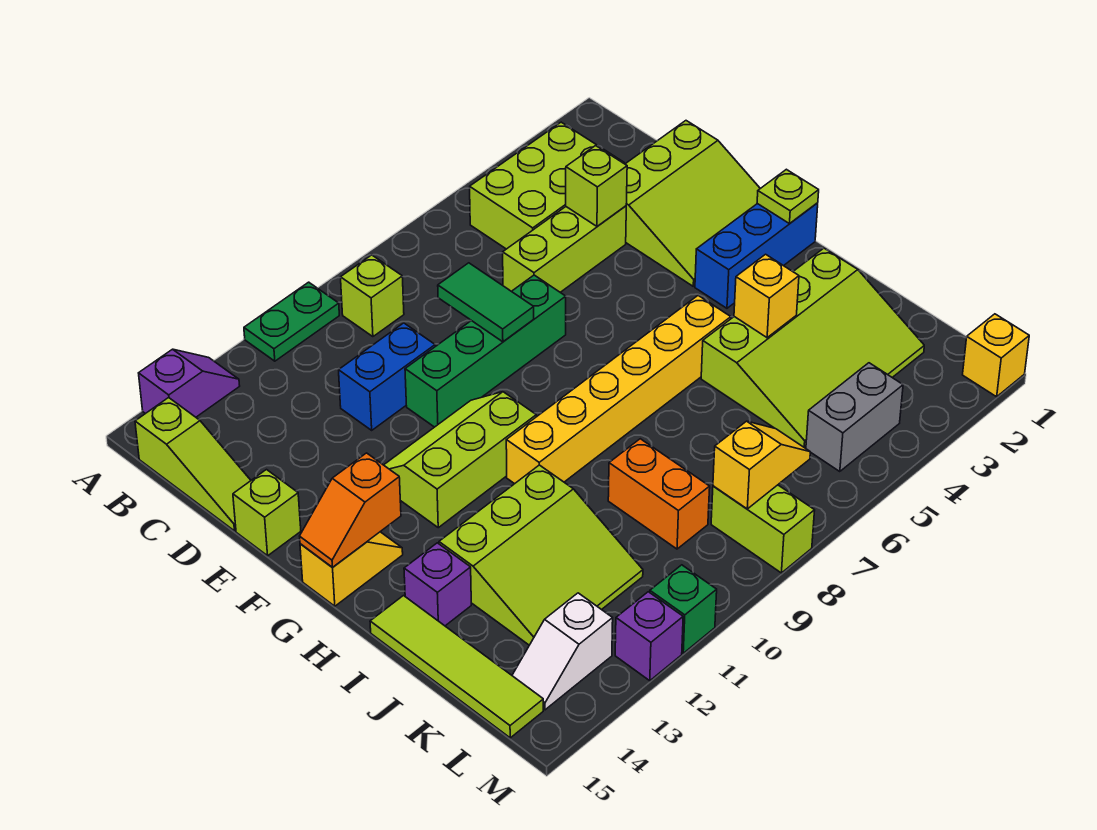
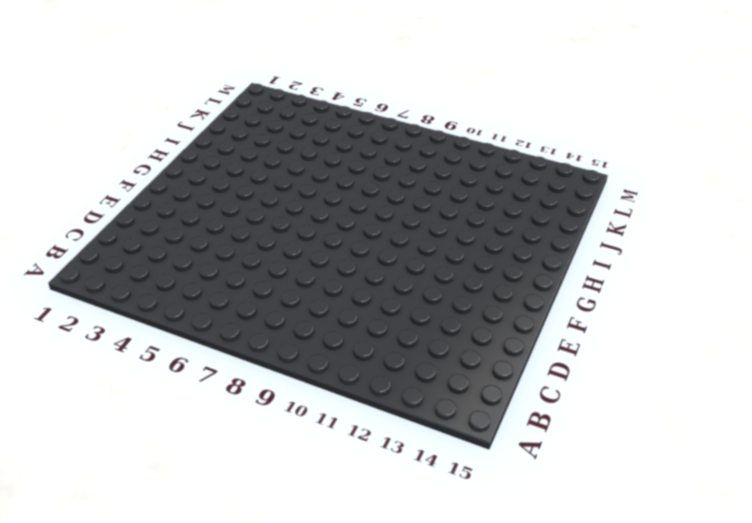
none -> green plate A10:A11 level 1
none -> purple slope A13:A14 level 1 top 14
none -> lime brick B3:C5 level 1
none -> lime brick B9 level 1

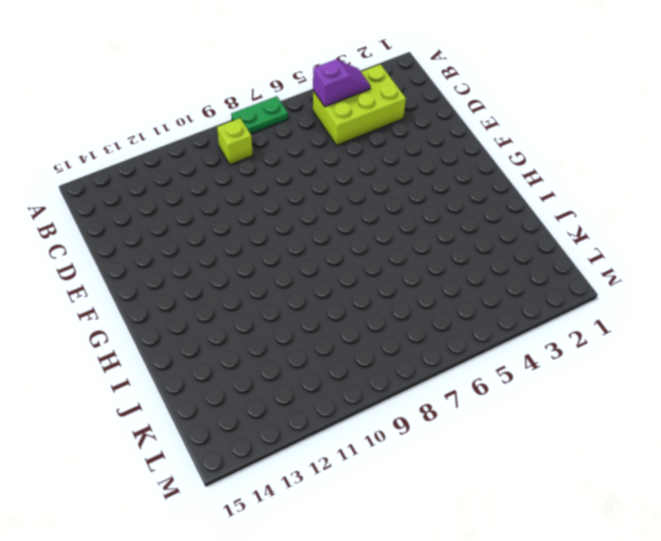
green plate A7:A8 level 1 -> green plate A10:A11 level 1
purple slope B4:B5 level 2 top 5 -> purple slope A13:A14 level 1 top 14
none -> lime slope B15:D15 level 1 top B
none -> lime slope D1:F3 level 1 top D
none -> lime brick D4:D6 level 1
none -> blue brick D10:D11 level 1

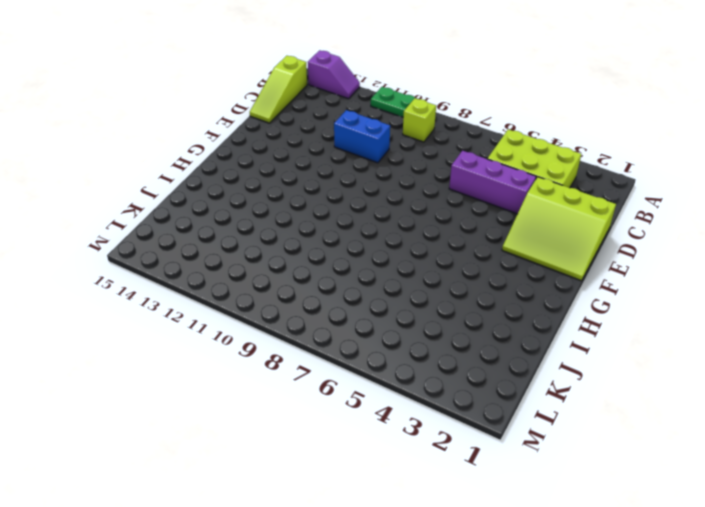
purple brick D4:D6 level 1 -> lime brick D4:D6 level 1
none -> green brick E7:E10 level 1
none -> lime brick E15 level 1
none -> lime slope F10:G12 level 1 top G
none -> blue brick G1:G3 level 1

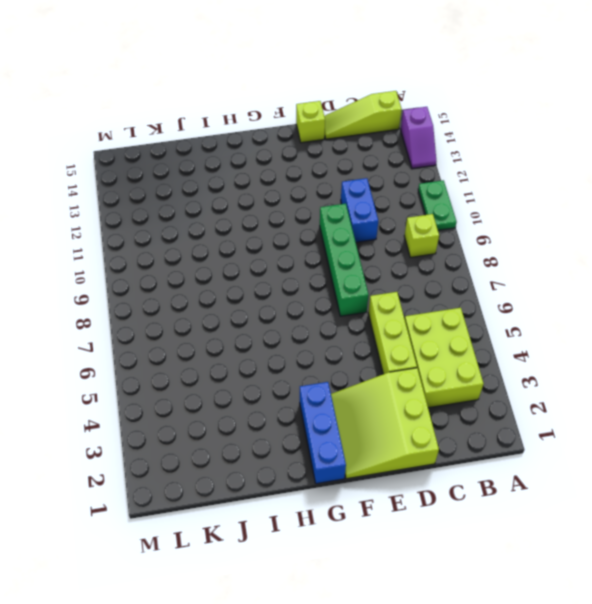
none -> lime slope F10:G12 level 1 top G
none -> yellow slope G14:G15 level 1 top 15
none -> yellow brick H5:H10 level 1
none -> lime slope I2:K5 level 1 top I

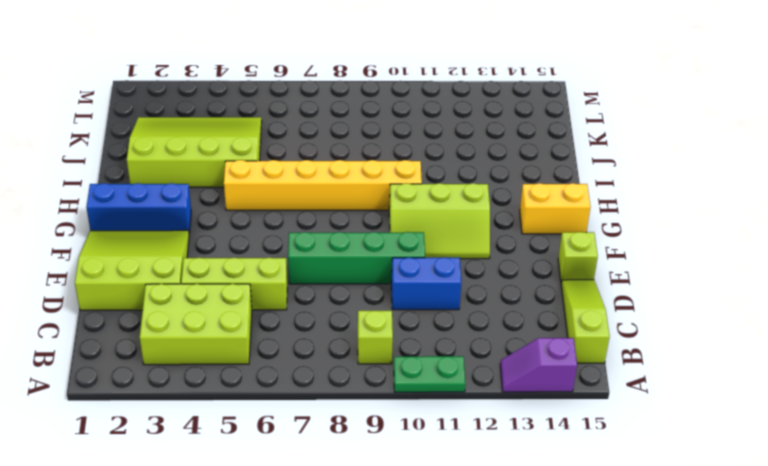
yellow brick G14:G15 level 1 -> yellow slope G14:G15 level 1 top 15
none -> lime slope I11:K13 level 1 top I
none -> purple brick I14 level 1
none -> lime tile I15:L15 level 1
none -> orange brick J9:K9 level 1

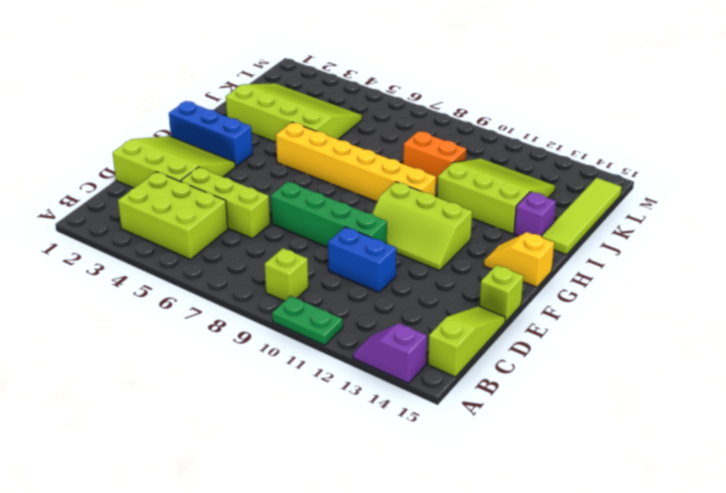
orange brick J9:J10 level 1 -> orange brick J9:K9 level 1
none -> grey brick L4:L5 level 1
none -> lime brick L8:M8 level 1
none -> white slope L13:L14 level 1 top 13
none -> yellow brick M1 level 1

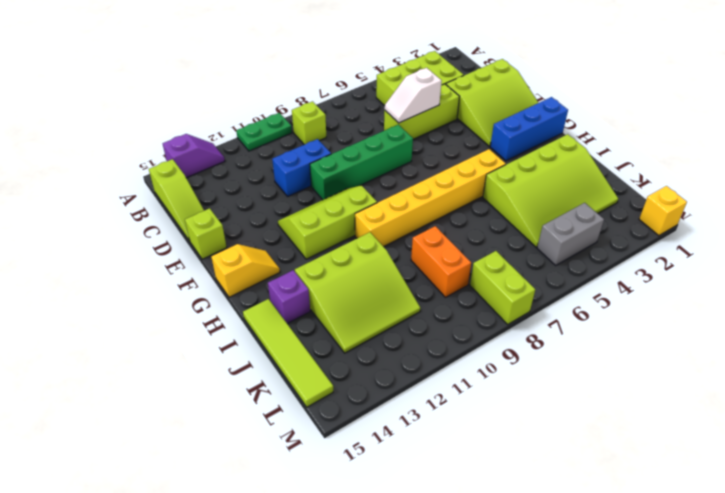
white slope D5:D6 level 2 top 5 -> white slope L13:L14 level 1 top 13
none -> green brick M11 level 1
none -> purple brick M12 level 1
none -> lime brick D4 level 2
none -> green tile D8:E8 level 2

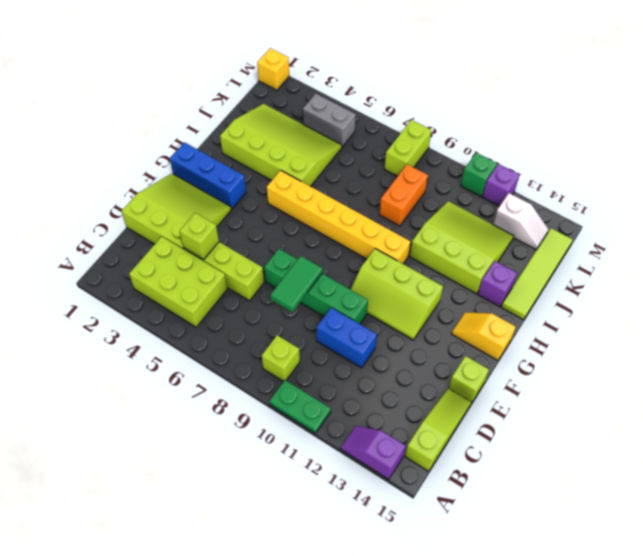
none -> lime plate G1 level 2
none -> orange slope G14:G15 level 2 top 14
none -> yellow brick I4 level 2
none -> yellow slope L7:L8 level 2 top 8

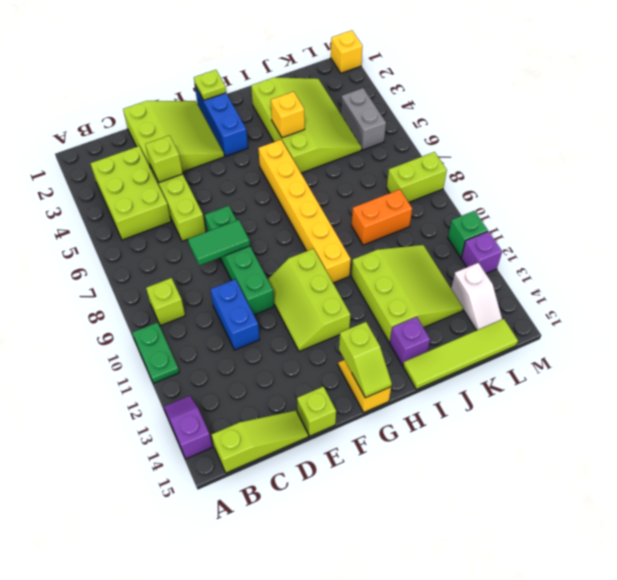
lime slope G14:G15 level 2 top 14 -> orange slope G14:G15 level 2 top 14
none -> yellow slope L7:L8 level 2 top 8

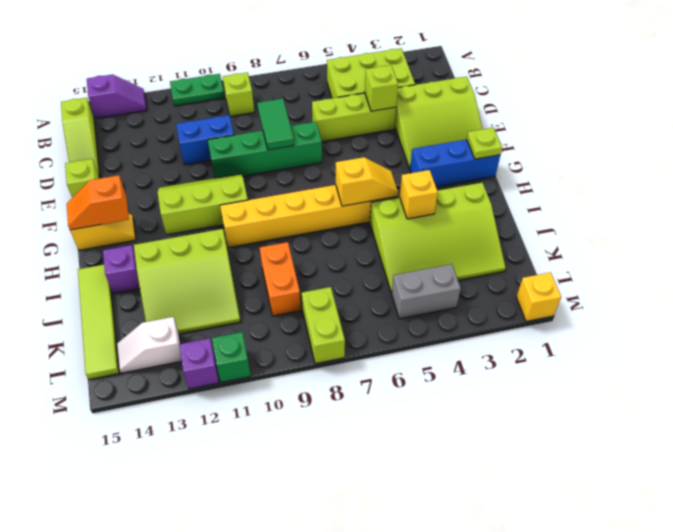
yellow slope H5:H6 level 2 top 6 -> yellow slope L7:L8 level 2 top 8

